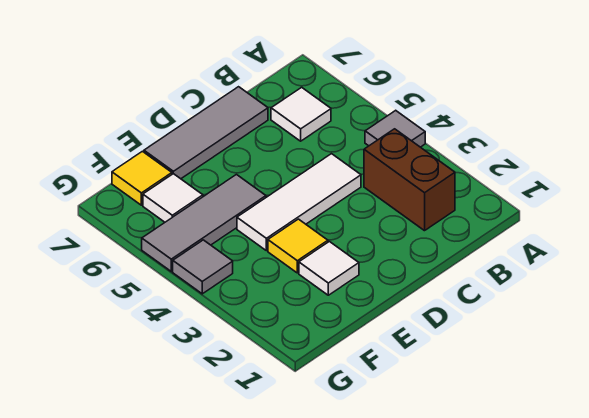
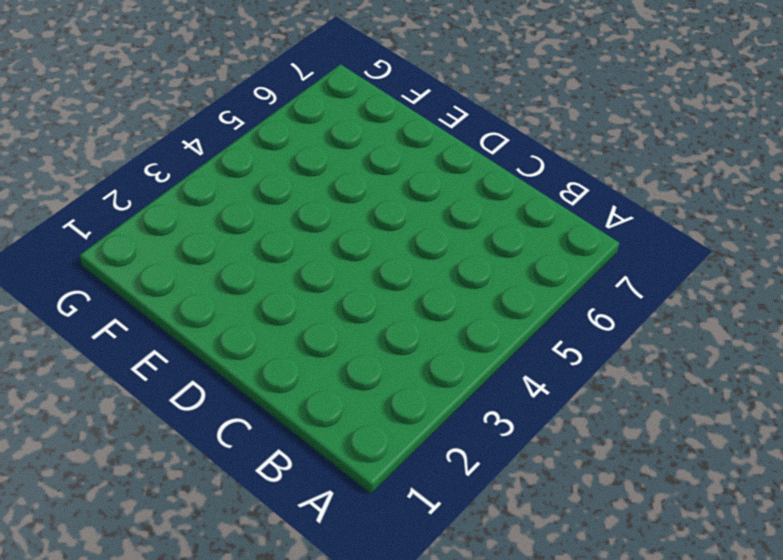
none -> grey tile A4 level 1
none -> brown brick B2:B3 level 1

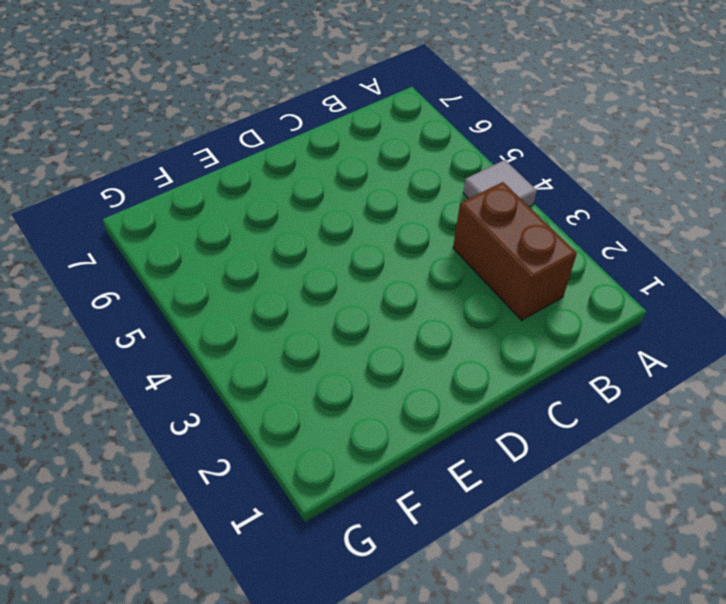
none -> white tile B6 level 1
none -> white tile C4:E4 level 1

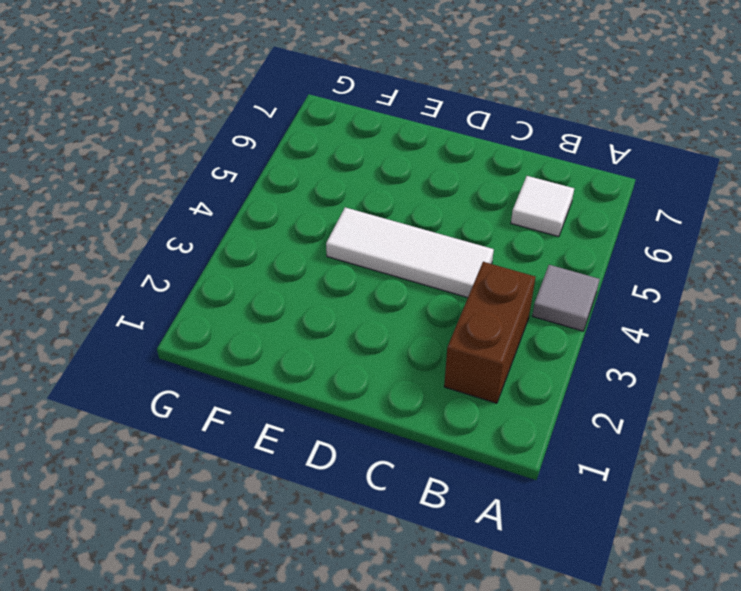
none -> grey tile C7:E7 level 1
none -> white tile E2 level 1

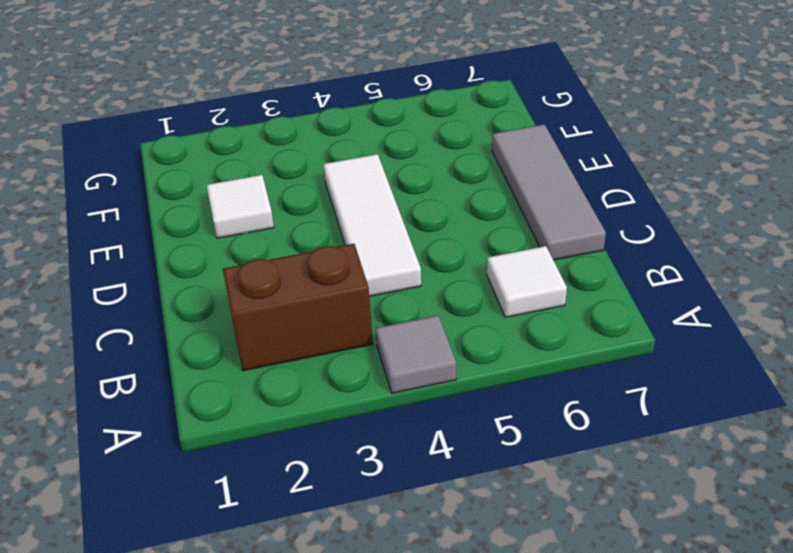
none -> yellow tile E3 level 1
none -> grey tile E5:G5 level 1

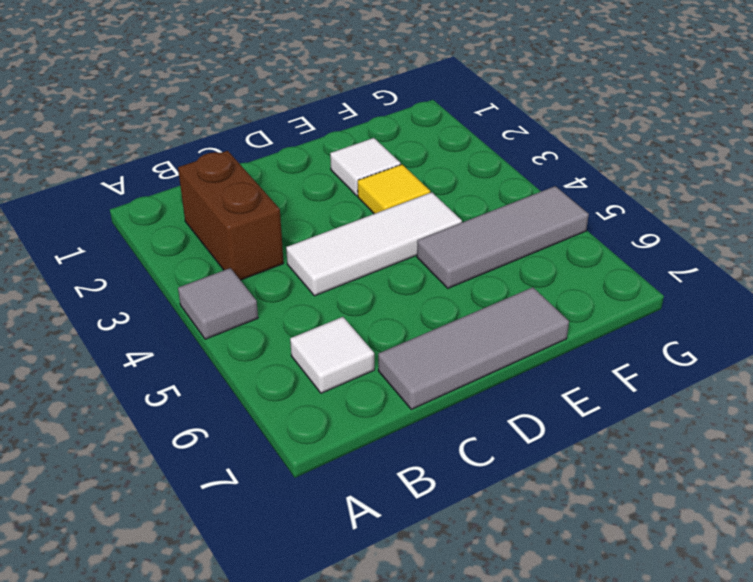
none -> white tile F6 level 1
none -> yellow tile F7 level 1

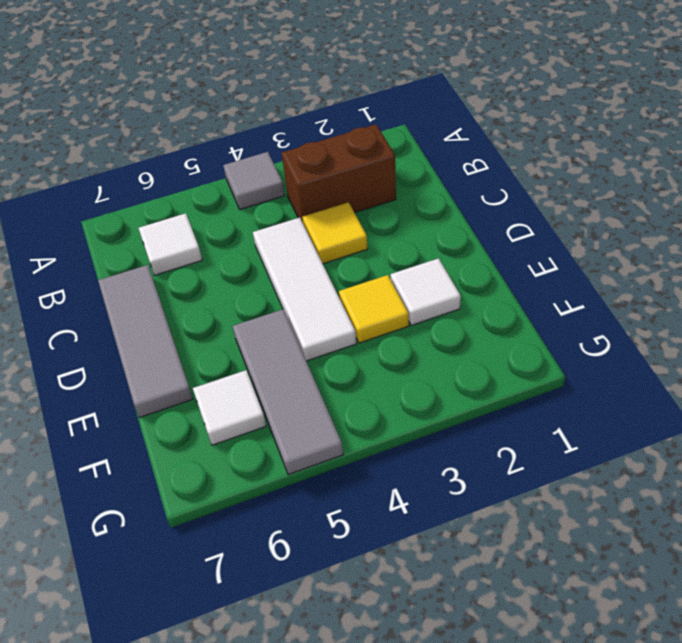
yellow tile C3 level 1 -> yellow tile F7 level 1
none -> grey tile G4 level 1

